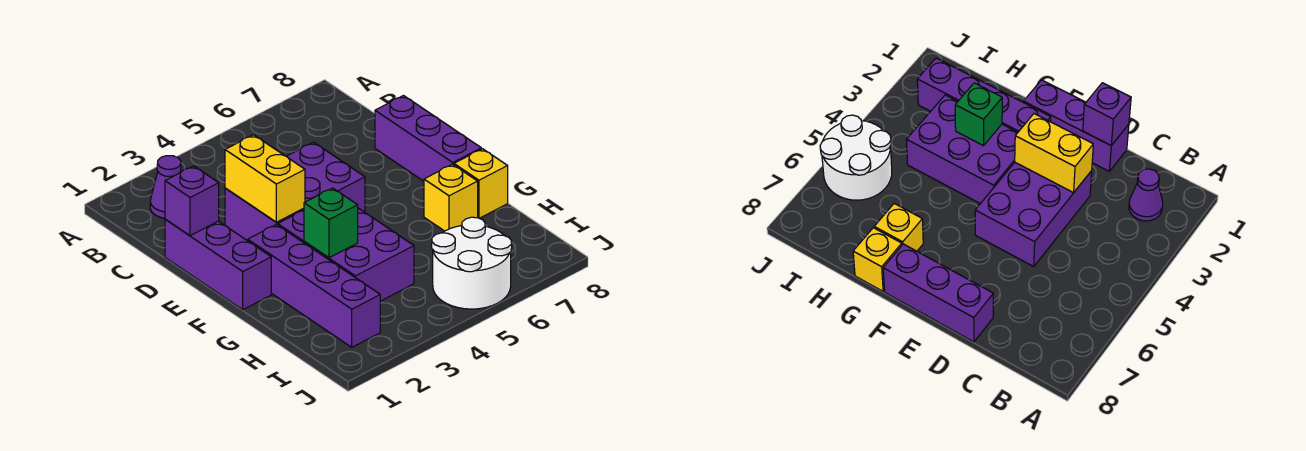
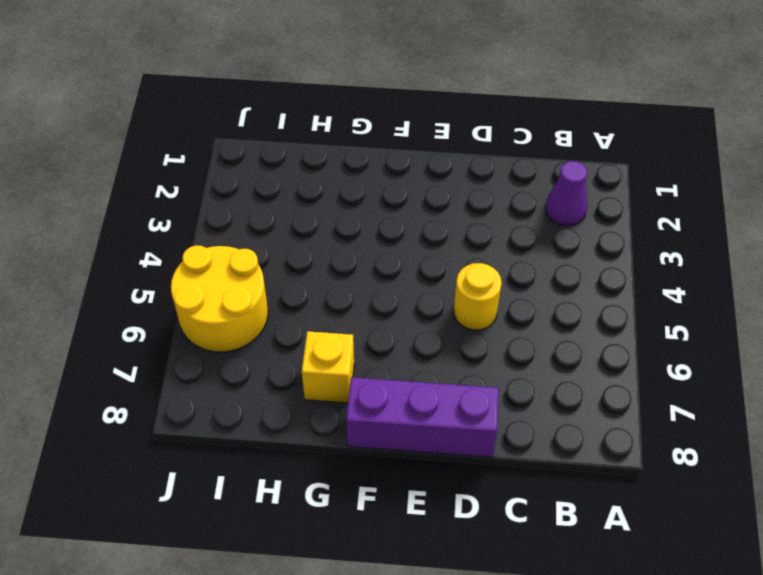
yellow round brick D5 level 1 -> purple brick D3:E5 level 1
yellow round brick I5:J6 level 1 -> white round brick I5:J6 level 1
none -> purple brick D1:F1 level 1
none -> purple brick F2:I2 level 1
none -> purple brick F3:H4 level 1

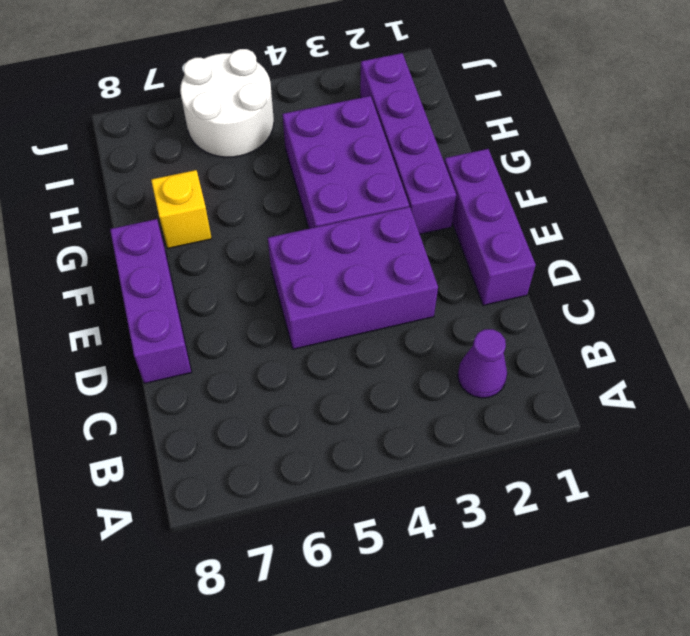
none -> yellow brick G8 level 1
none -> purple brick D1 level 2
none -> yellow brick D3:E3 level 2

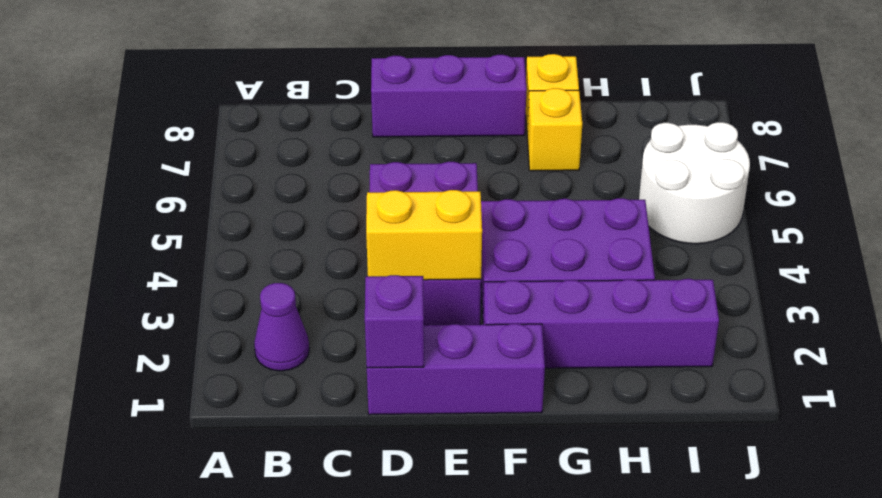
none -> green brick G3 level 2

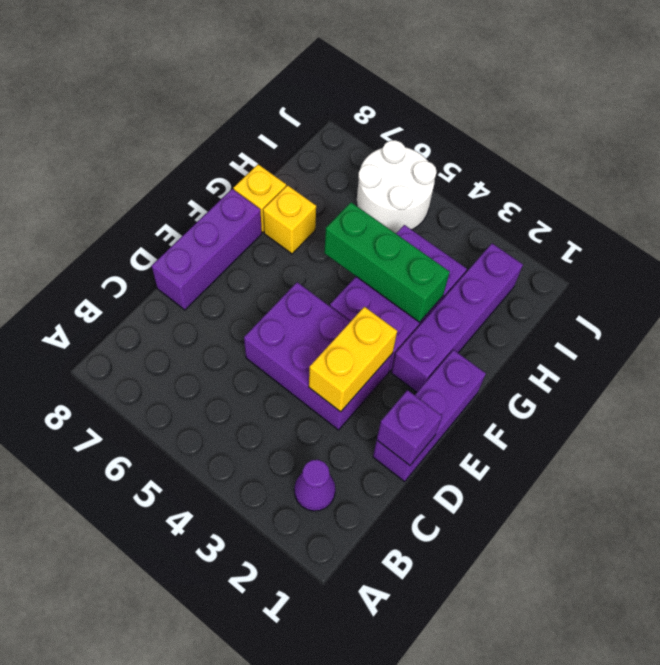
green brick G3:G5 level 2 -> green brick G3 level 2

